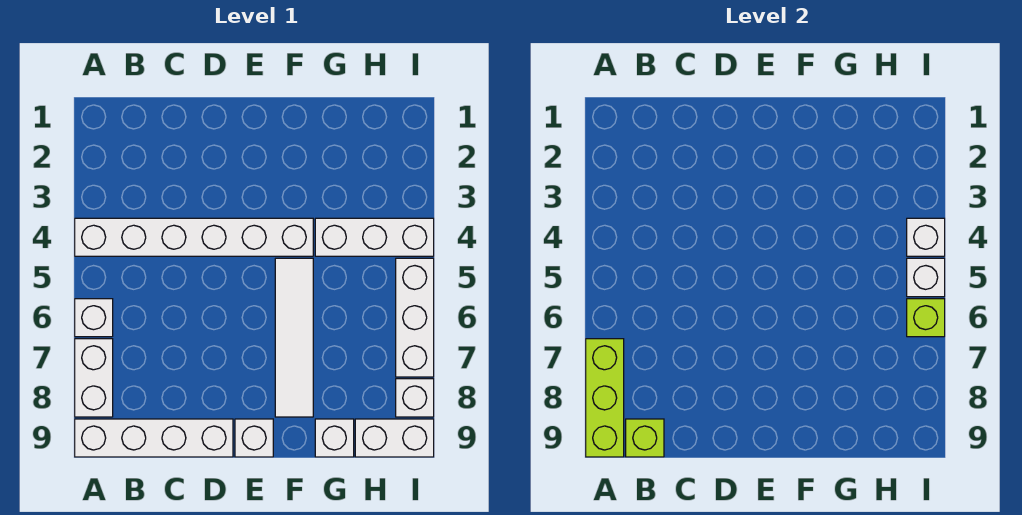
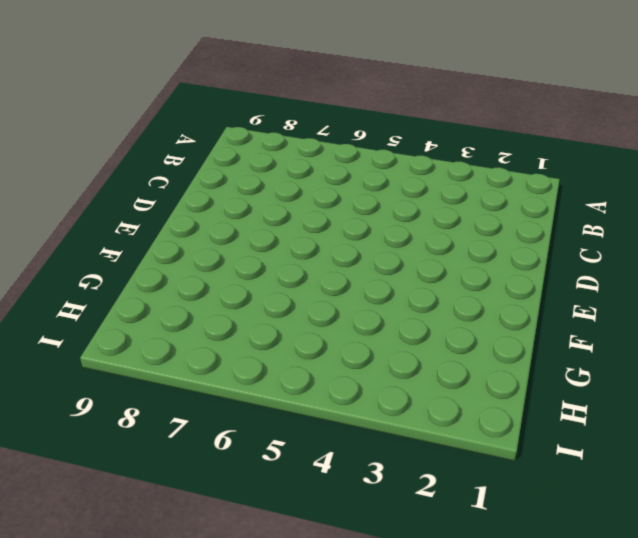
none -> white brick A4:F4 level 1
none -> white brick A6 level 1
none -> white brick A7:A8 level 1

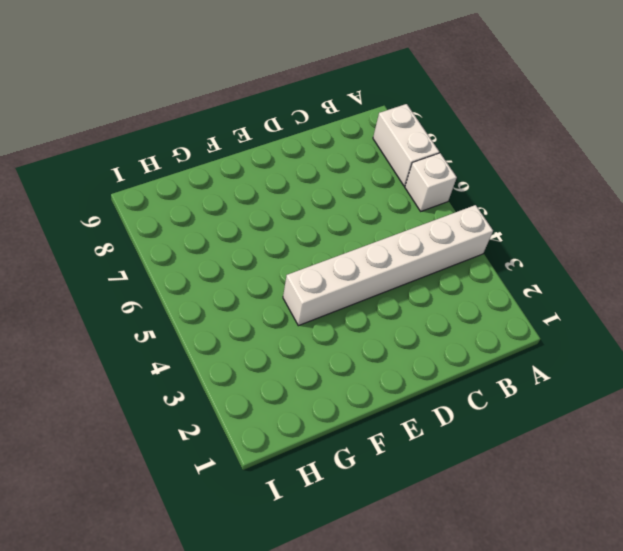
none -> white brick A9:D9 level 1
none -> white brick E9 level 1
none -> white tile F5:F8 level 1

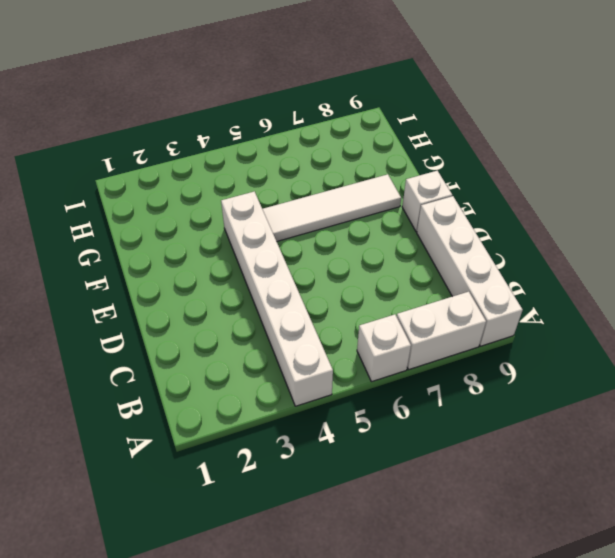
none -> white brick G4:I4 level 1
none -> white brick G9 level 1
none -> white brick H9:I9 level 1

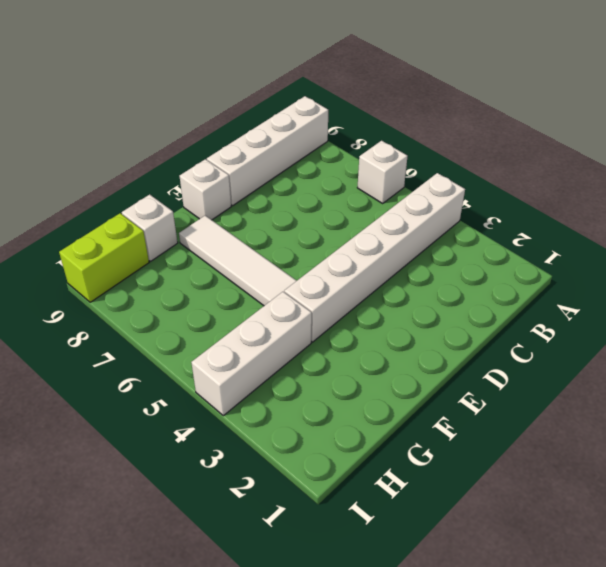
lime brick H9:I9 level 1 -> white brick H9:I9 level 1
none -> white brick A7:A8 level 1
none -> white brick I5:I7 level 1
none -> white brick I8 level 1

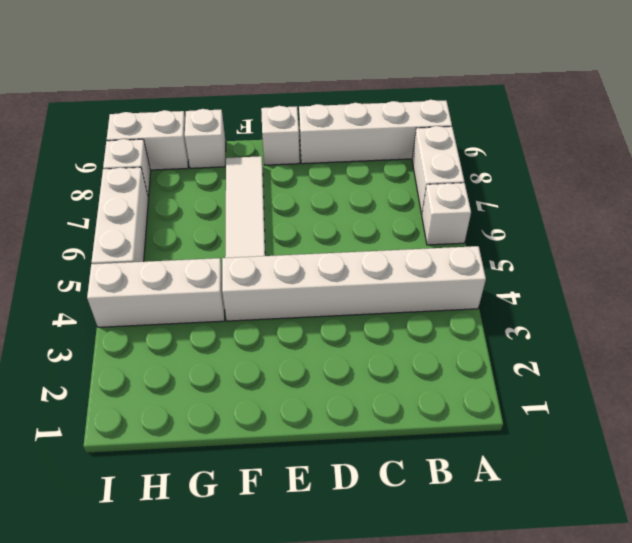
none -> lime brick A7:A9 level 2
none -> lime brick B9 level 2
none -> white brick I4 level 2

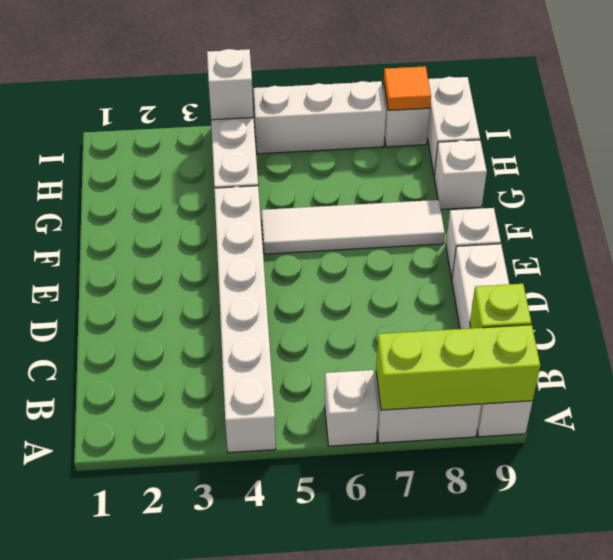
orange tile I8 level 2 -> none
none -> white brick I5 level 2
none -> lime brick I6 level 2

